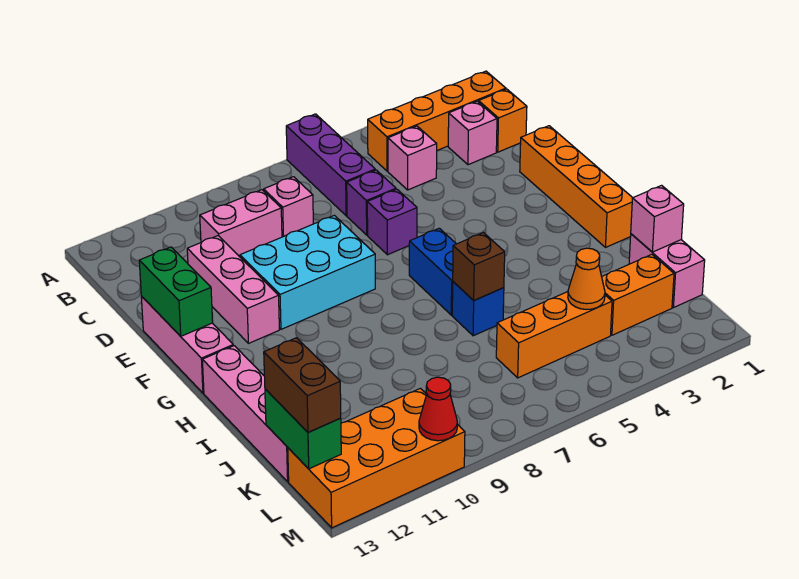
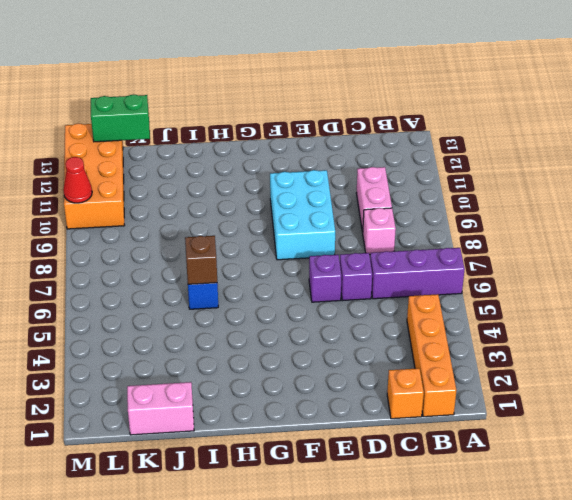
none -> pink brick C2 level 1
none -> pink brick C4 level 1
none -> pink brick D11:F11 level 1

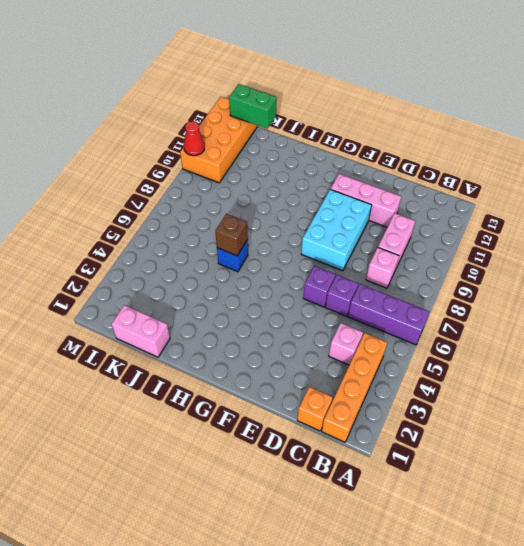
none -> pink brick C2 level 1
none -> orange brick E1:H1 level 1
none -> pink brick E13:G13 level 1

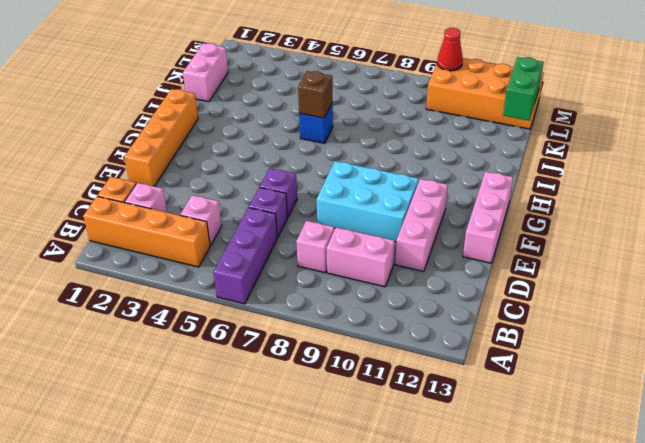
none -> blue brick G6:H6 level 1
none -> pink brick H13:K13 level 1
none -> orange brick K2:K3 level 1

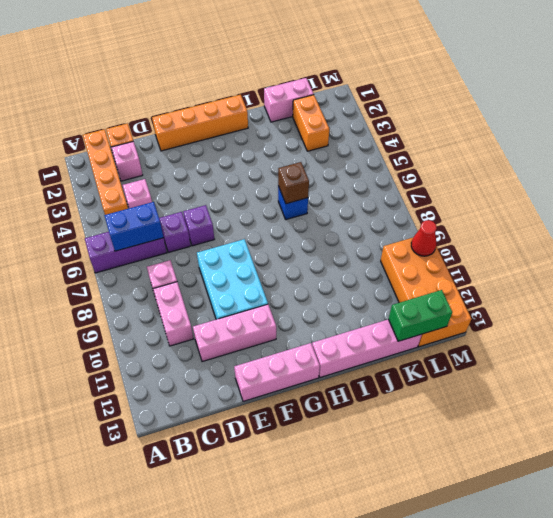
blue brick B6:C6 level 2 -> blue brick G6:H6 level 1
none -> orange brick K4:K6 level 1
none -> green brick E13:F13 level 2
none -> pink brick J1 level 2

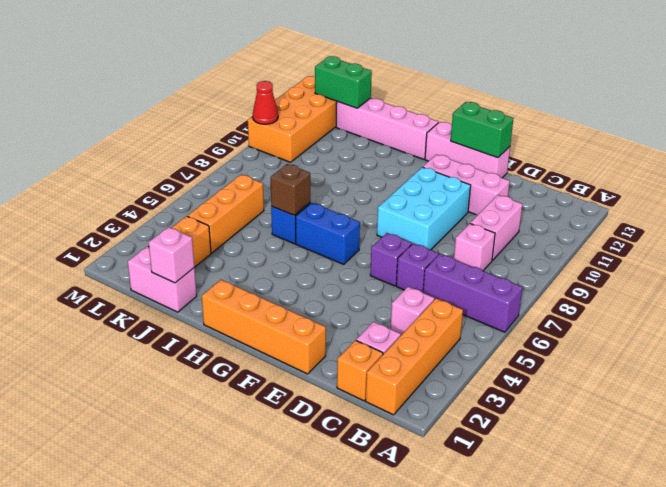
none -> orange cone K4 level 2
none -> brown brick K13:L13 level 3

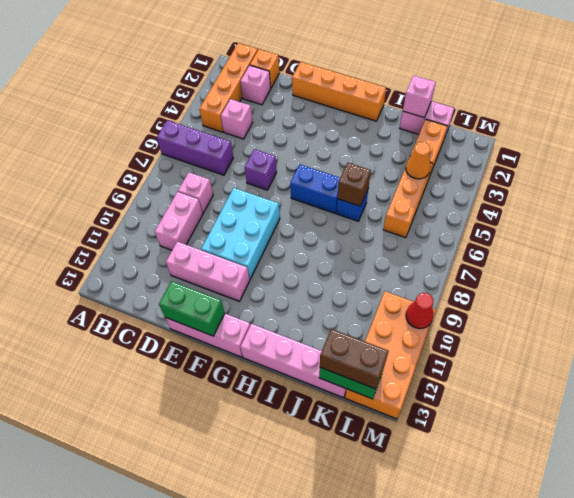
none -> purple brick D6 level 1

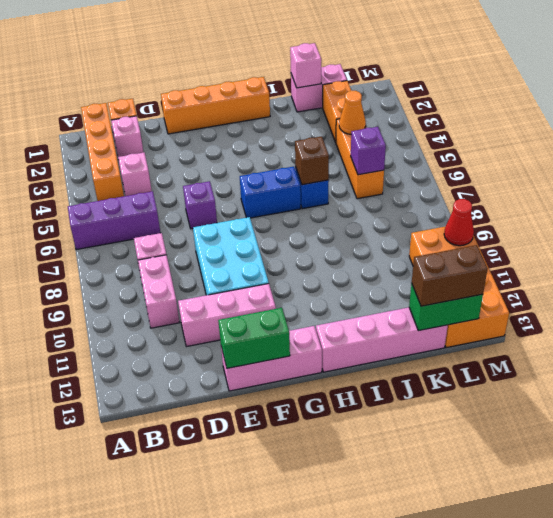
purple brick K6 level 2 -> purple brick D6 level 1

